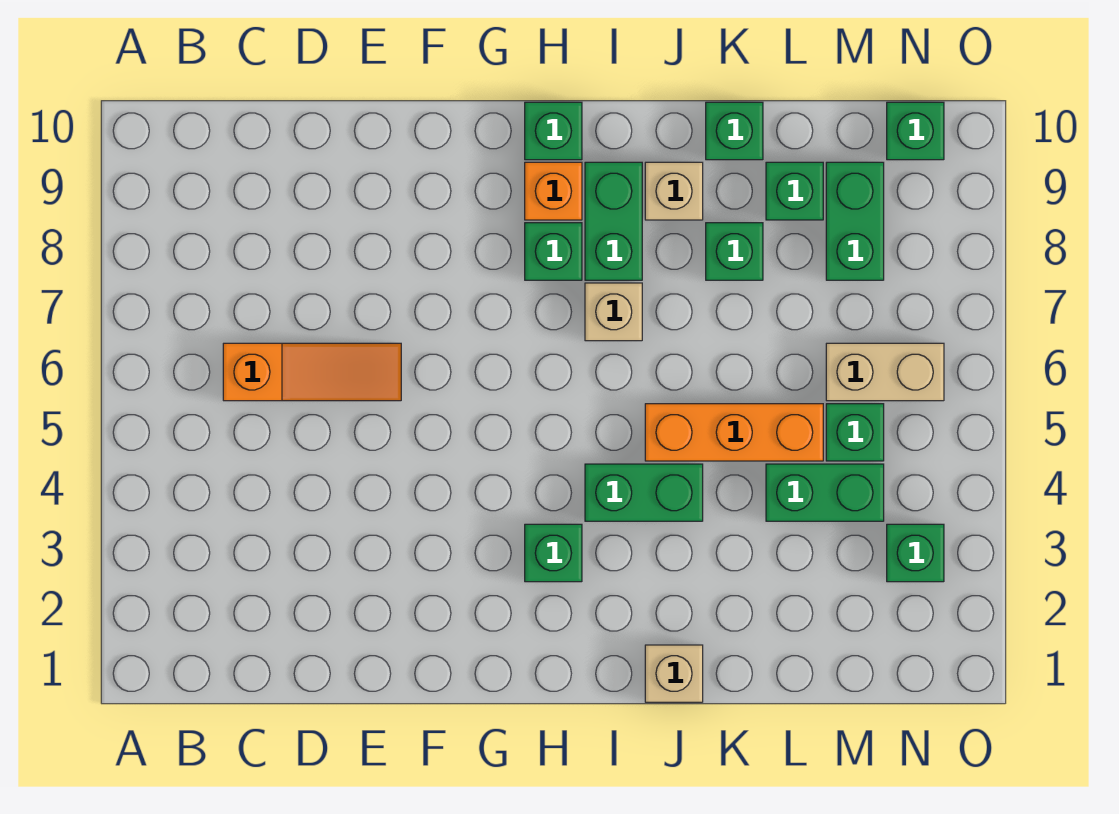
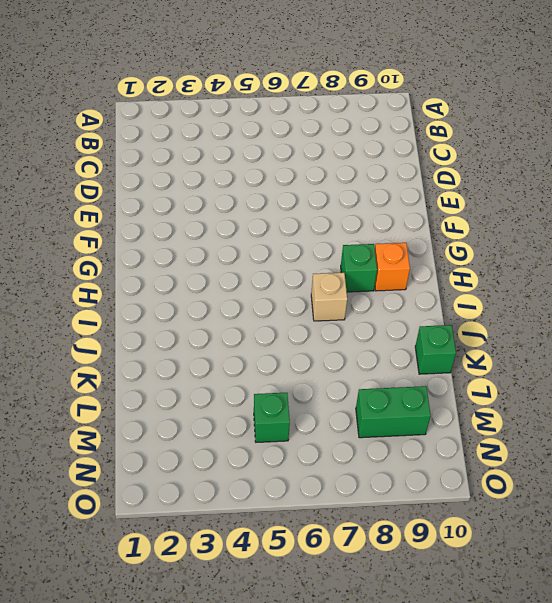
none -> orange slope C6:E6 level 1 top C
none -> green brick H3 level 1
none -> green brick H10 level 1

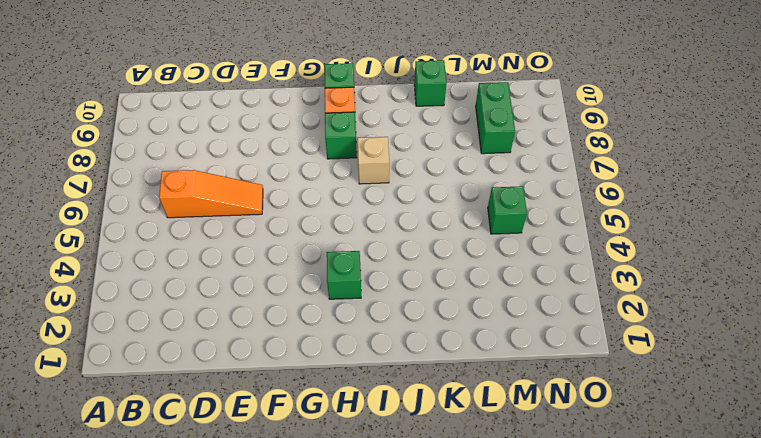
none -> green brick I4:J4 level 1
none -> green brick I8:I9 level 1
none -> tan brick J1 level 1

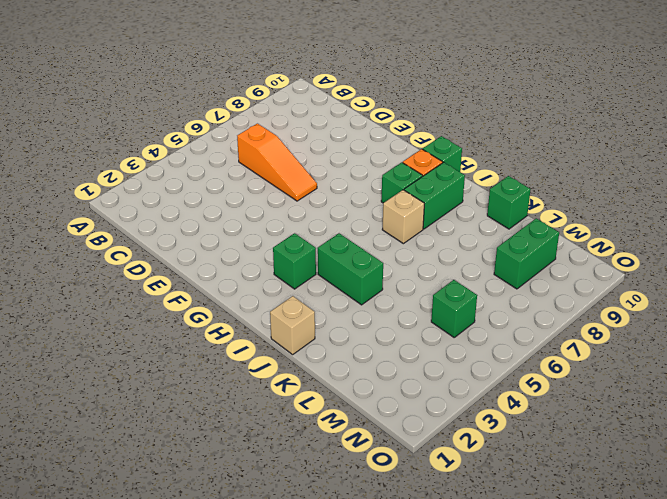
none -> orange brick J5:L5 level 1
none -> tan brick J9 level 1
none -> green brick K8 level 1

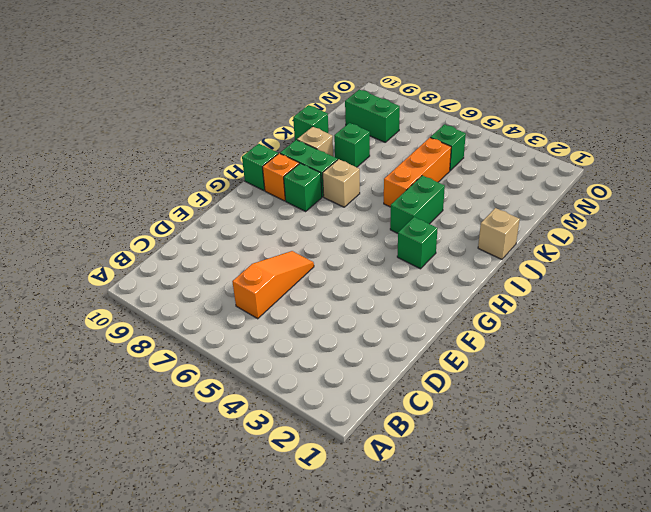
none -> green brick L4:M4 level 1
none -> green brick L9 level 1
none -> tan brick M6:N6 level 1

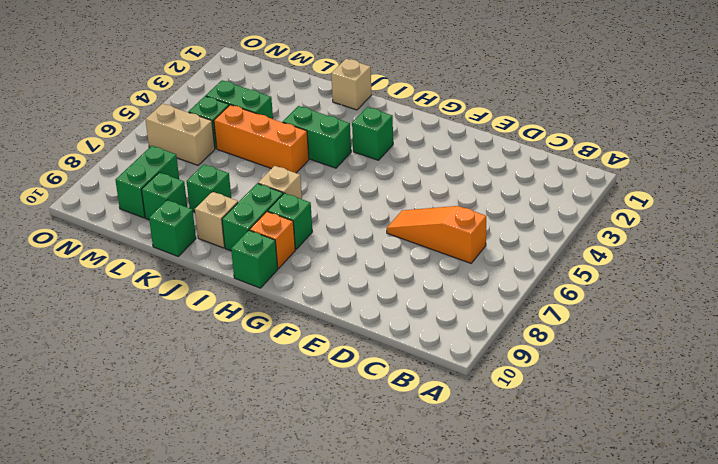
none -> green brick N3 level 1
none -> green brick N10 level 1

